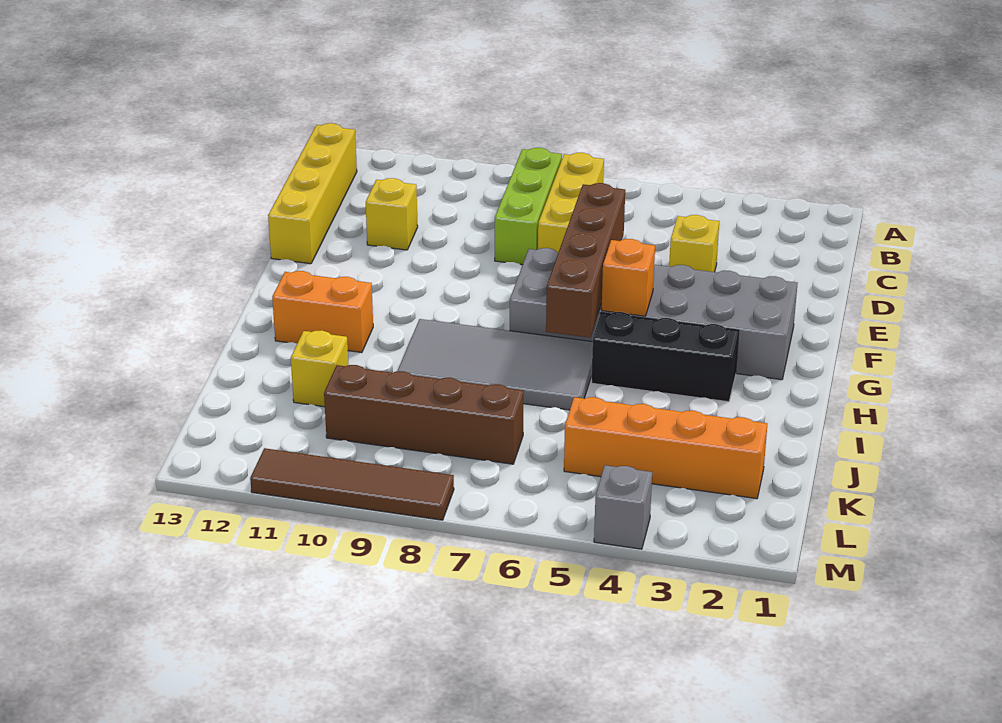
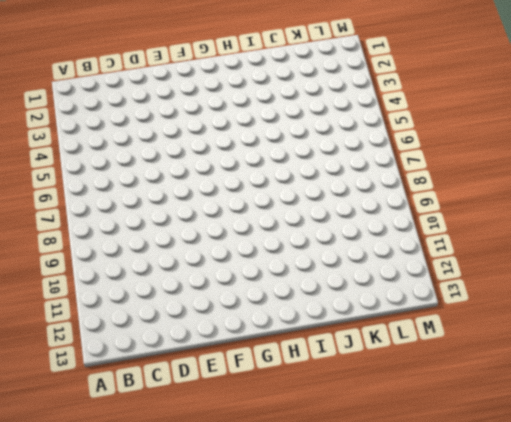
none -> yellow brick B7:D7 level 1
none -> lime brick B8:D8 level 1
none -> yellow brick B13:E13 level 1

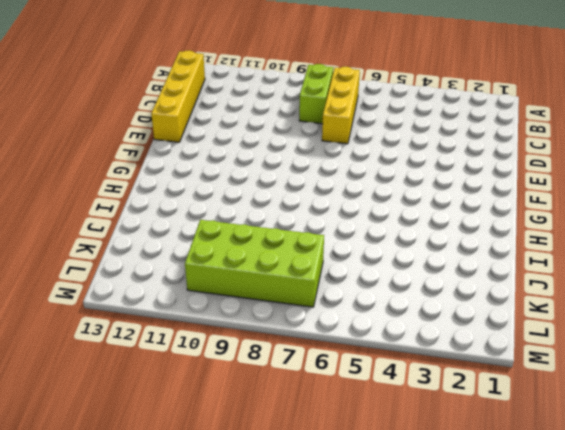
lime brick B8:C8 level 1 -> lime brick B8:D8 level 1
lime brick K7:L10 level 1 -> brown brick K7:K10 level 1
none -> yellow brick D4 level 1
none -> yellow brick D11 level 1
none -> grey brick F2:G7 level 1

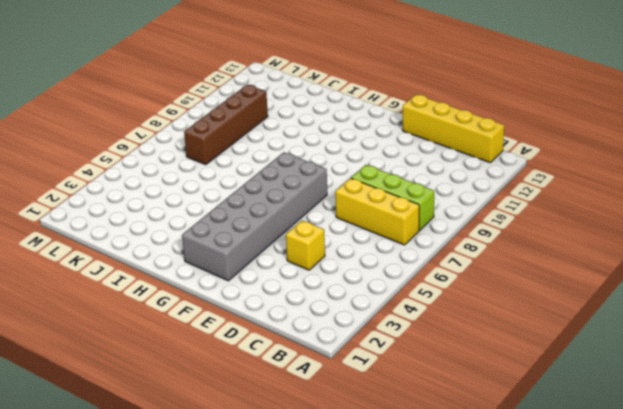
none -> yellow brick D11 level 1
none -> black brick H3:H5 level 1
none -> grey tile H6:I9 level 1

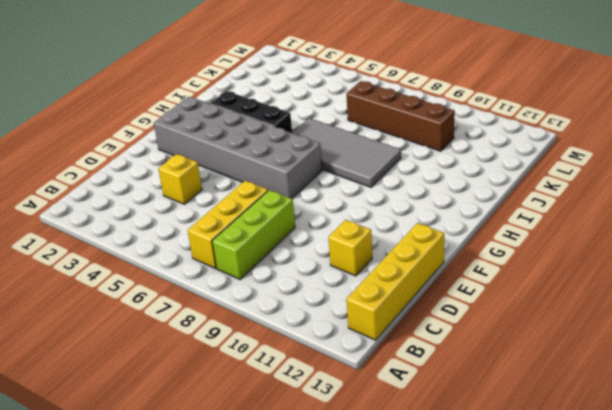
none -> orange brick H11:H12 level 1
none -> yellow brick J11 level 1
none -> orange brick K2:K5 level 1

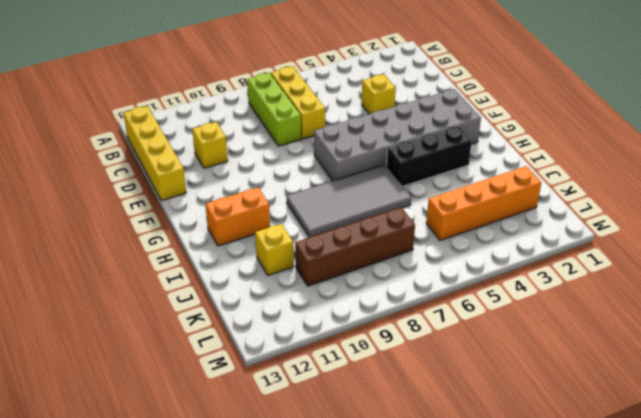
none -> grey brick M4 level 1
none -> brown tile M8:M11 level 1
none -> brown brick E6:H6 level 2

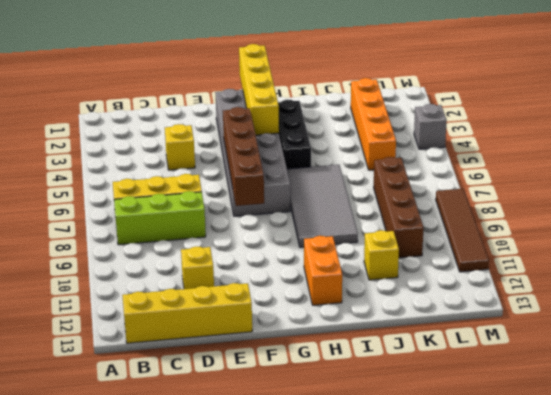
brown brick F5:F8 level 2 -> brown brick E6:H6 level 2
yellow brick G1:G4 level 2 -> none
none -> orange brick G5 level 2

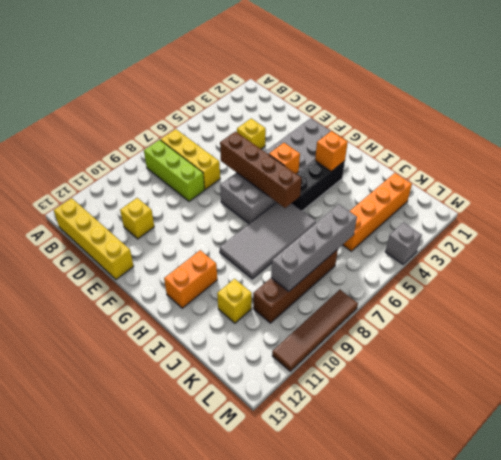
orange brick H3 level 2 -> none
grey brick K6:K9 level 2 -> none

